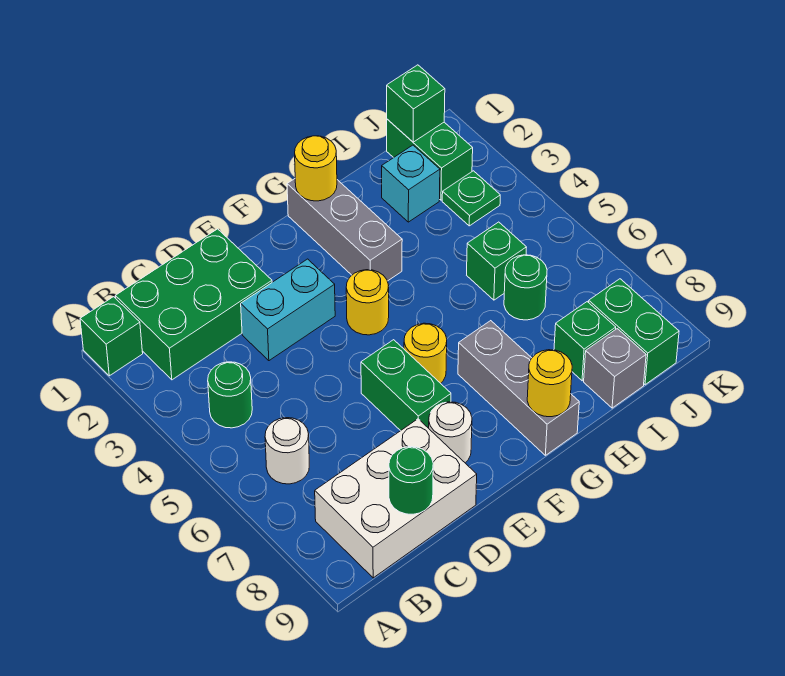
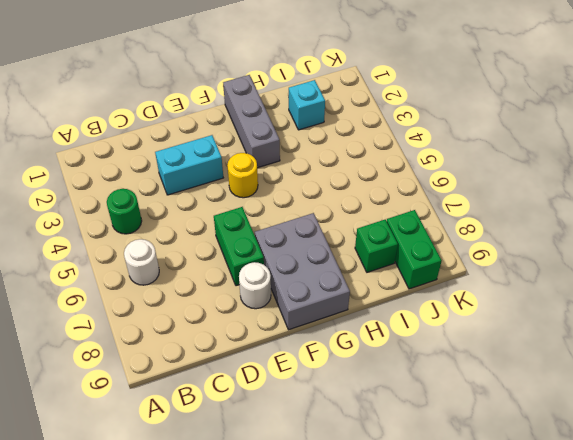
grey brick F7:G9 level 1 -> grey brick G7:G9 level 1
none -> green brick A1 level 1
none -> green brick B1:D2 level 1
none -> white brick B8:D9 level 1

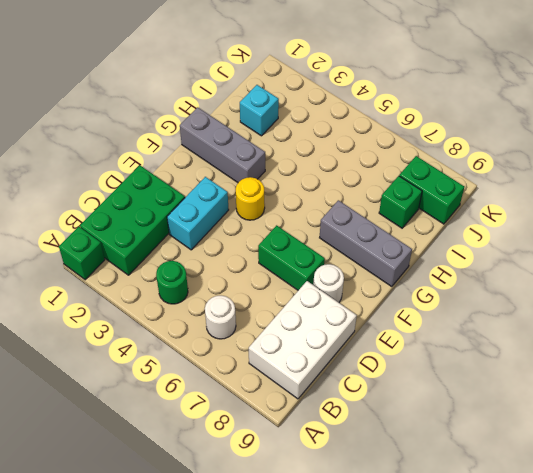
none -> yellow round brick F6 level 1
none -> green brick I5 level 1
none -> green round brick I6 level 1

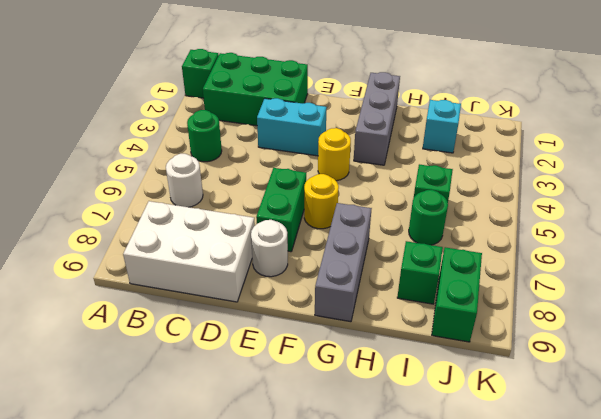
none -> grey brick I9 level 1
none -> green brick J1:J2 level 1
none -> green plate J3 level 1

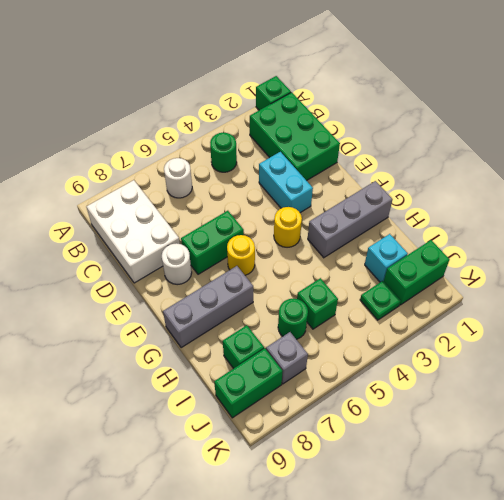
grey brick J7 level 1 -> grey brick I9 level 1
none -> green round brick C9 level 2
none -> yellow round brick G1 level 2
none -> yellow round brick G9 level 2

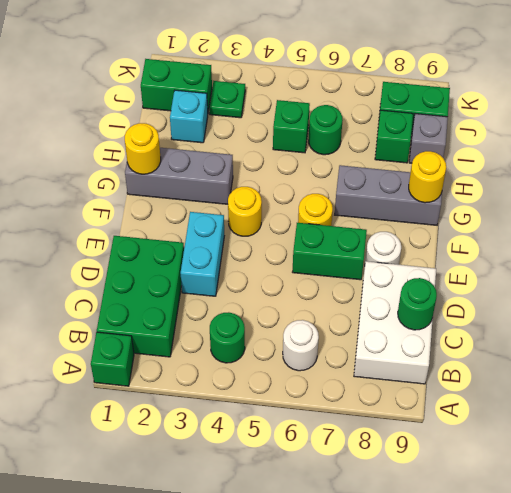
none -> green brick J1 level 2

